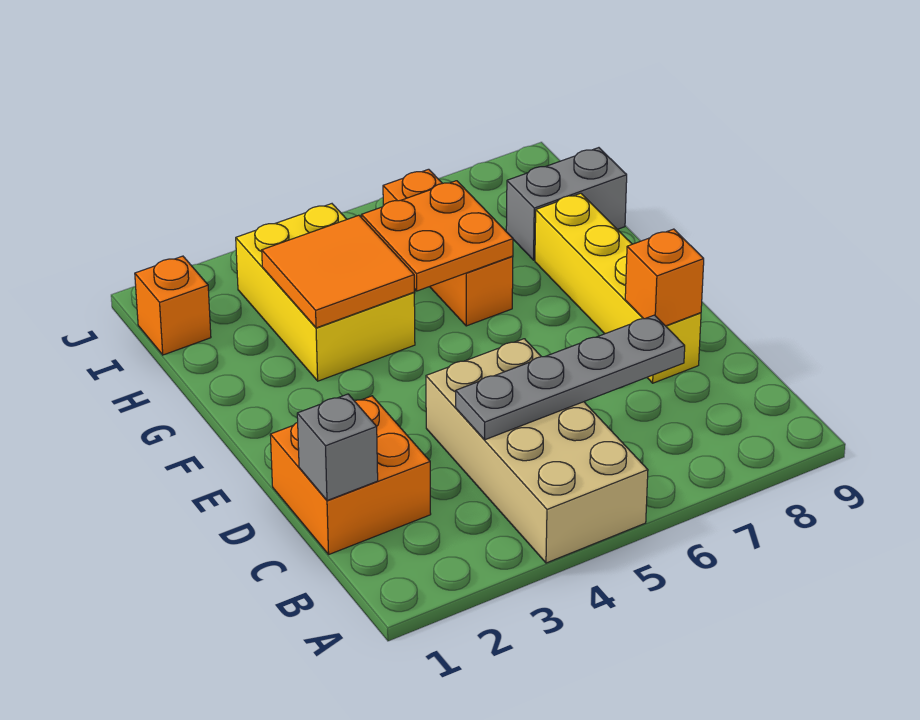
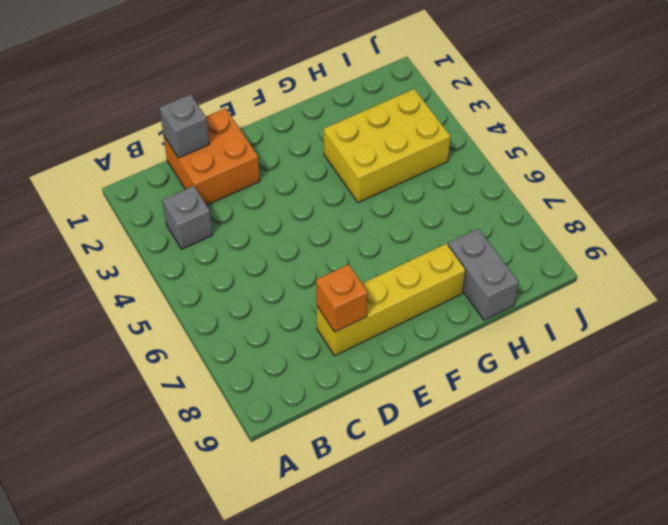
grey brick B3 level 1 -> none
none -> tan brick A4:D5 level 1
none -> orange brick G6:I6 level 1
none -> orange brick I1 level 1

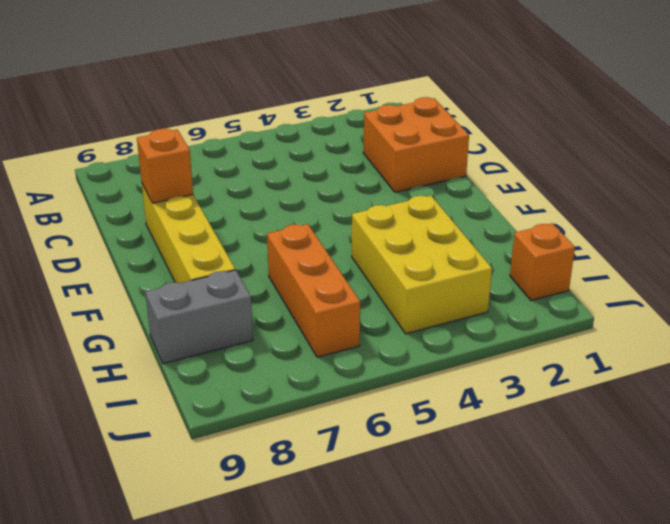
none -> tan brick A4:D5 level 1
none -> grey brick C1 level 2
none -> grey plate C4:C7 level 2

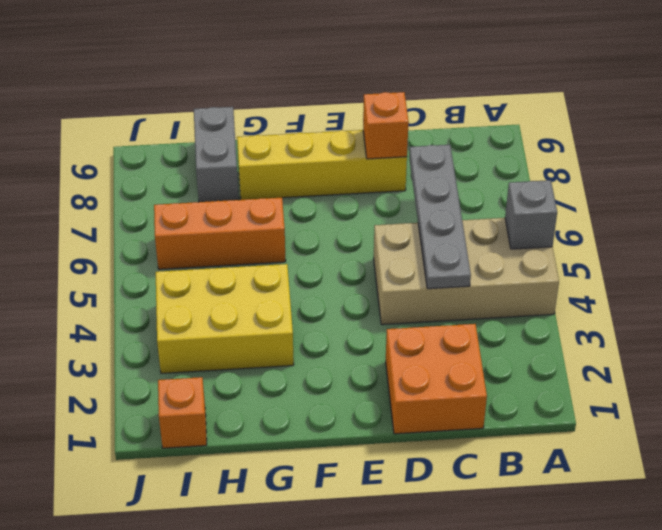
grey brick A5 level 2 -> grey brick C1 level 2
none -> orange tile G3:H4 level 2
none -> orange plate G5:H6 level 2

